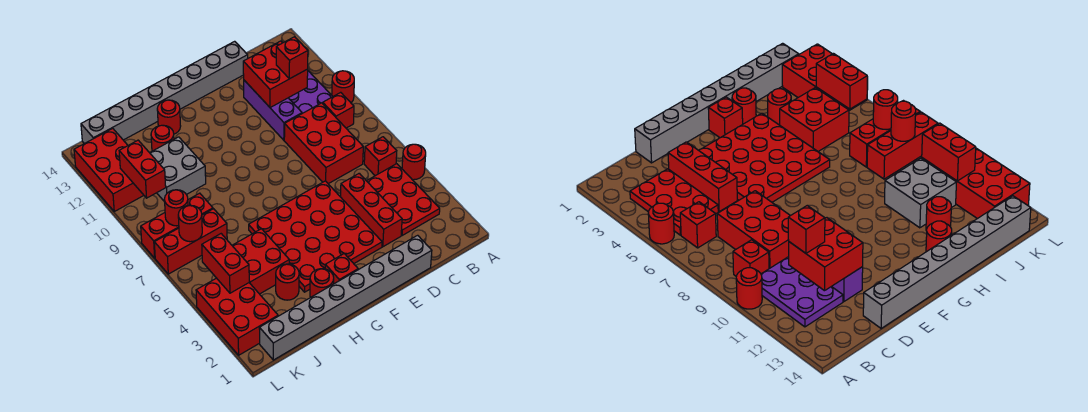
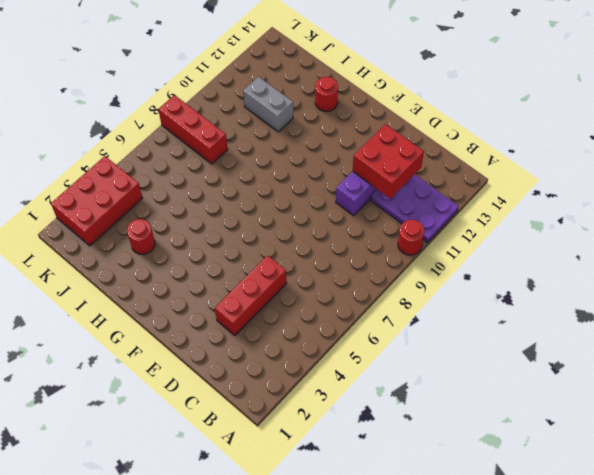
purple plate A11:C12 level 1 -> purple plate B10:C12 level 1
grey brick I11:J11 level 1 -> grey brick I10:J11 level 1
none -> red round brick A5 level 1
none -> red plate B3:C5 level 1
none -> red brick B6 level 1

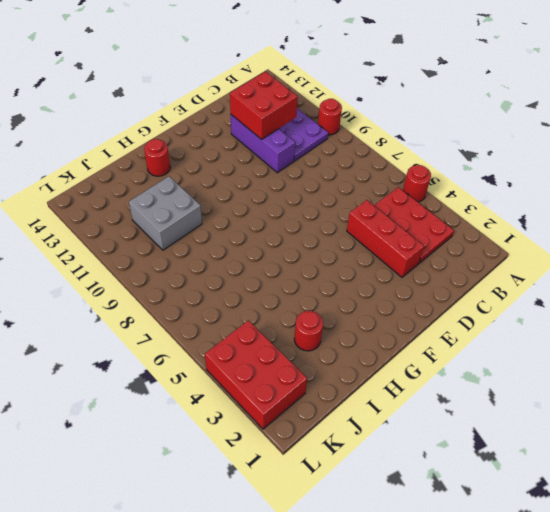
none -> red brick B6 level 1
none -> red brick B9 level 1
none -> red brick C7:D9 level 1

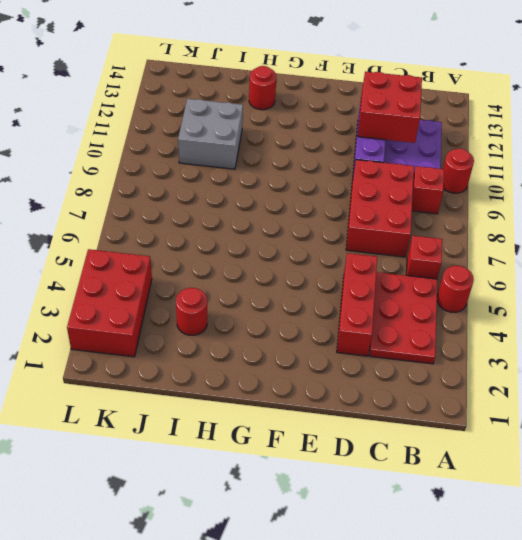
none -> grey brick D1:K1 level 1
none -> grey brick D14:K14 level 1
none -> red plate E3:H6 level 1

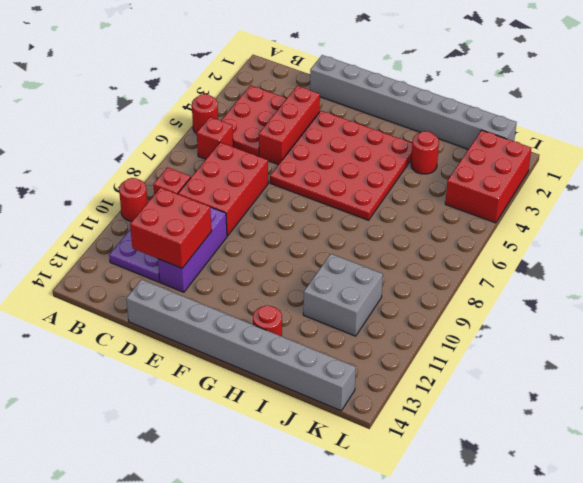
none -> red brick G2 level 1
none -> red round brick H2 level 1
none -> red brick I4:J5 level 1

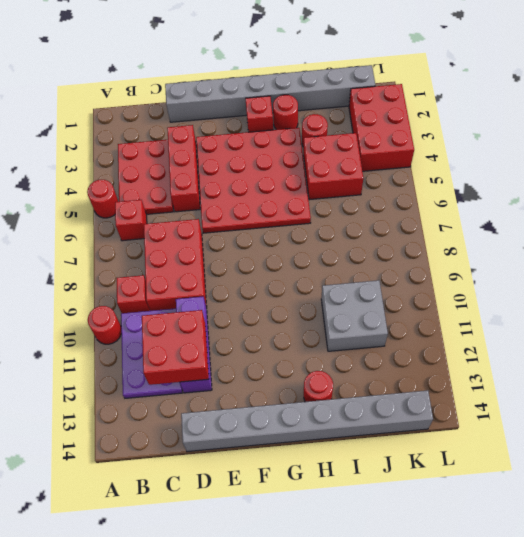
none -> red round brick I12 level 1
none -> red brick J7:L7 level 1
none -> red brick J8:L8 level 1

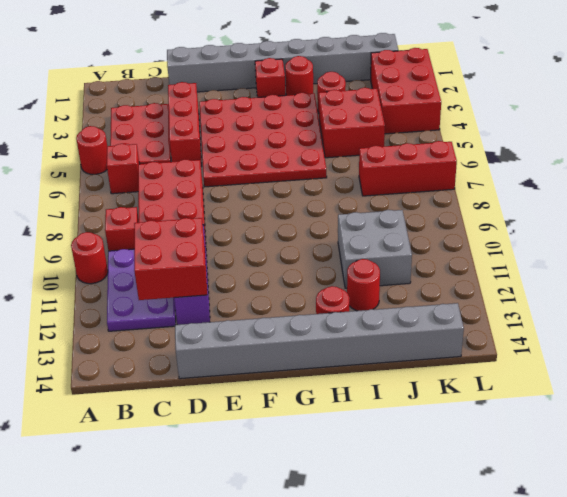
none -> red brick J8:L8 level 1
none -> red brick K11:L13 level 1
none -> red brick K4:K5 level 2

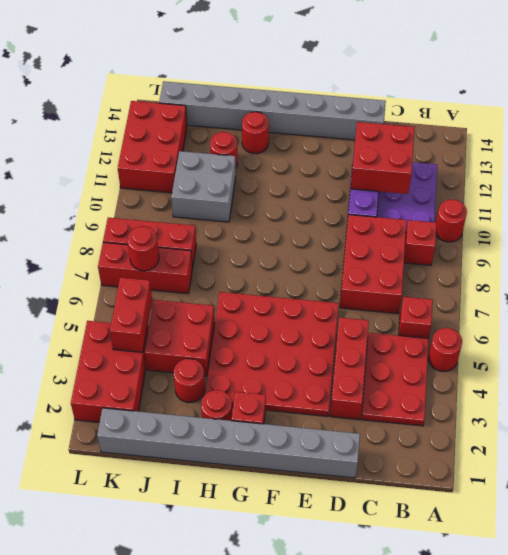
none -> red round brick K8 level 2
none -> red brick K10:K11 level 2
none -> red brick C11 level 3

